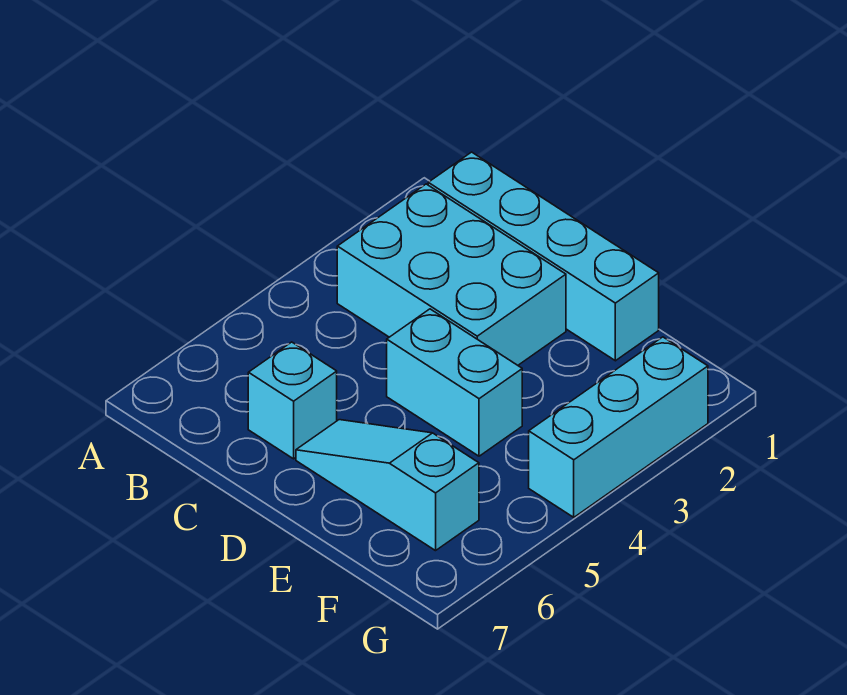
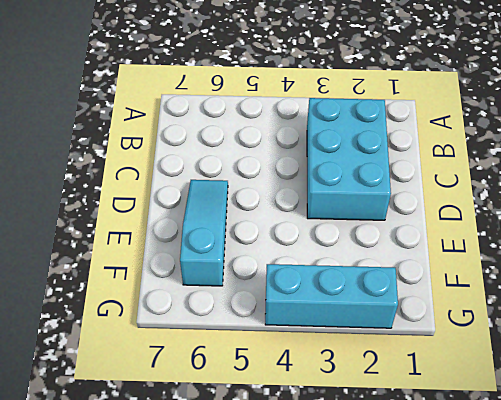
none -> cyan brick B1:E1 level 1
none -> cyan brick C6 level 1

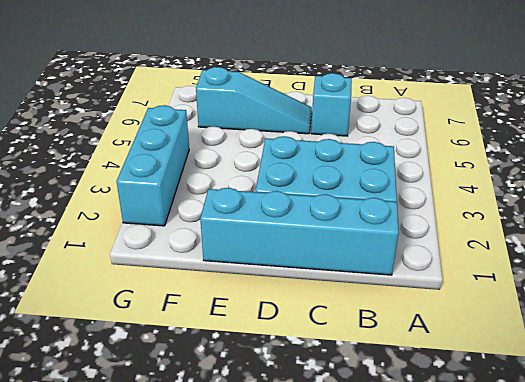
none -> cyan brick D4:E4 level 1

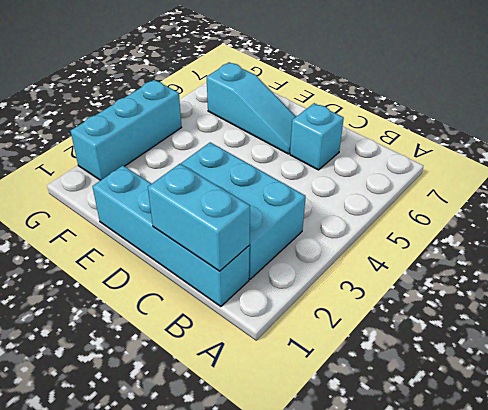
cyan brick B1:C1 level 2 -> cyan brick D4:E4 level 1

